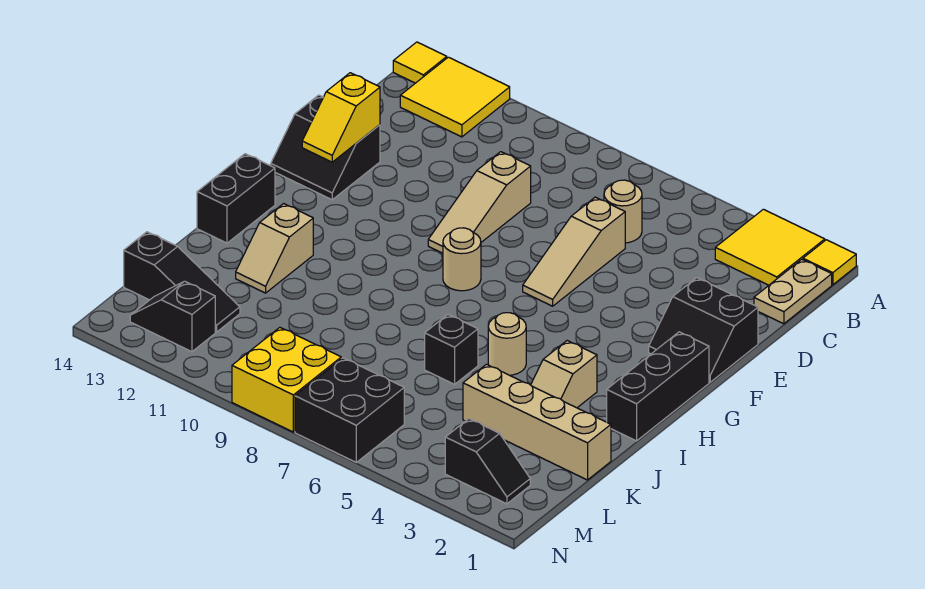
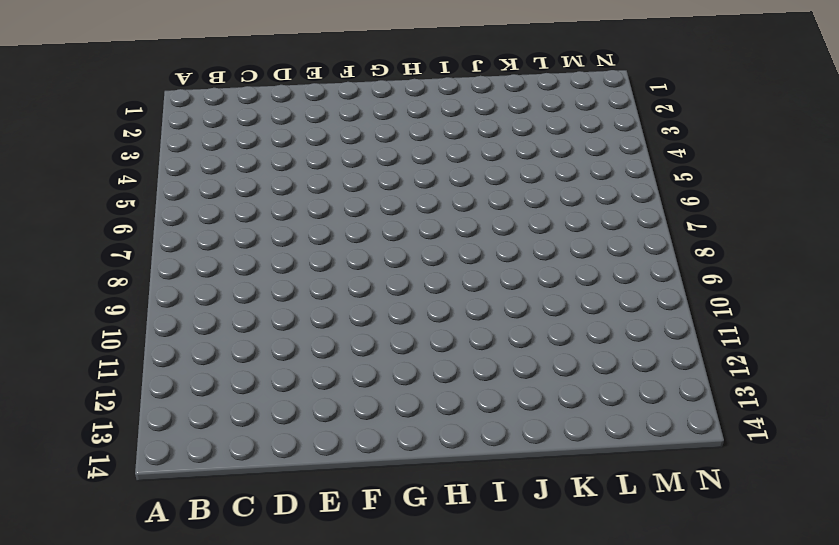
none -> yellow tile A1 level 1
none -> yellow tile A2:B3 level 1
none -> yellow tile A12:B13 level 1

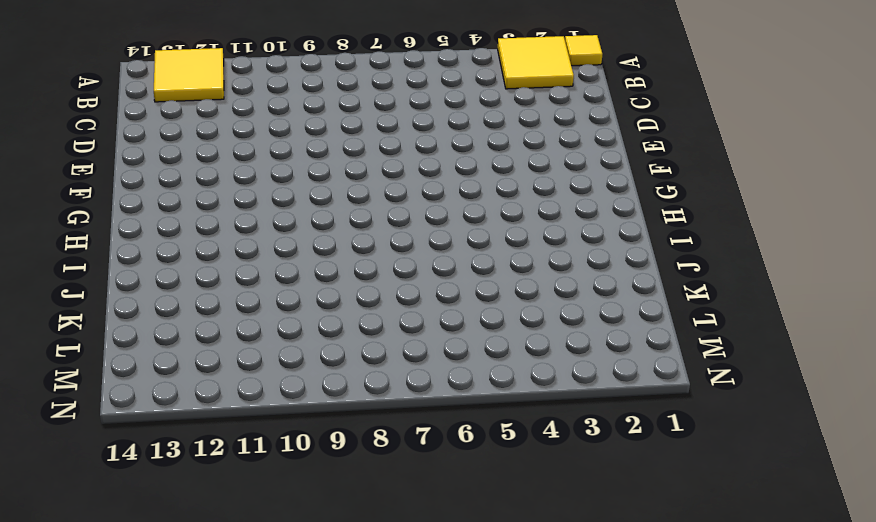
none -> yellow tile A14 level 1
none -> tan plate B1:C1 level 1
none -> tan round brick C6 level 1

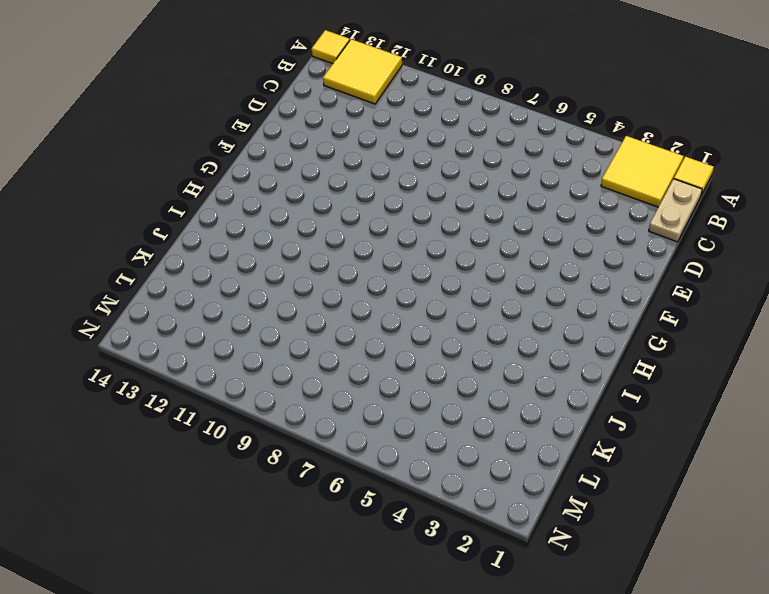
none -> tan round brick C6 level 1
none -> tan slope D6:F6 level 1 top D
none -> tan slope D9:F9 level 1 top D

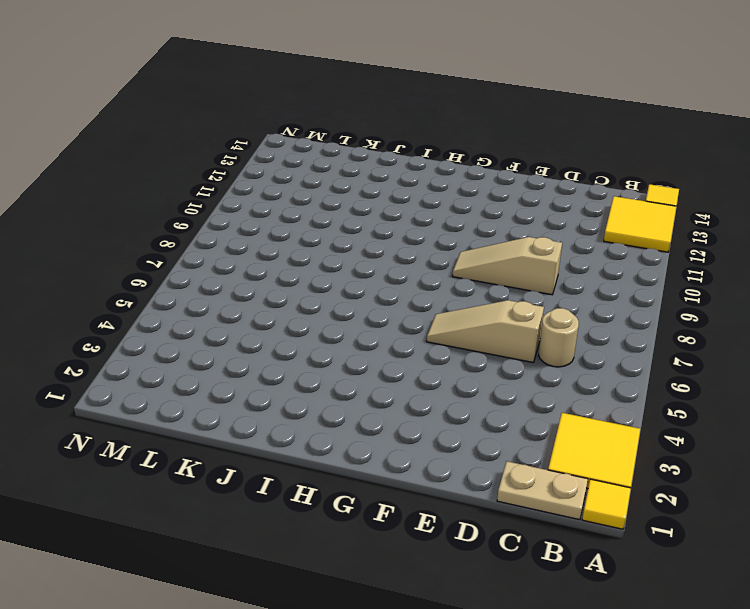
none -> black slope E1:F2 level 1 top E
none -> black slope E13:F14 level 1 top E
none -> black brick G1:I1 level 1

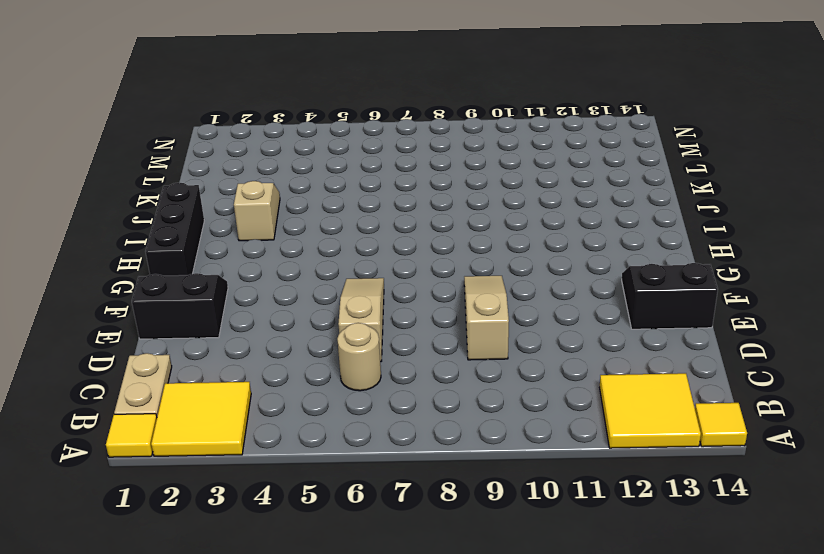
none -> tan round brick G8 level 1
none -> black brick H14:I14 level 1
none -> tan round brick I5 level 1

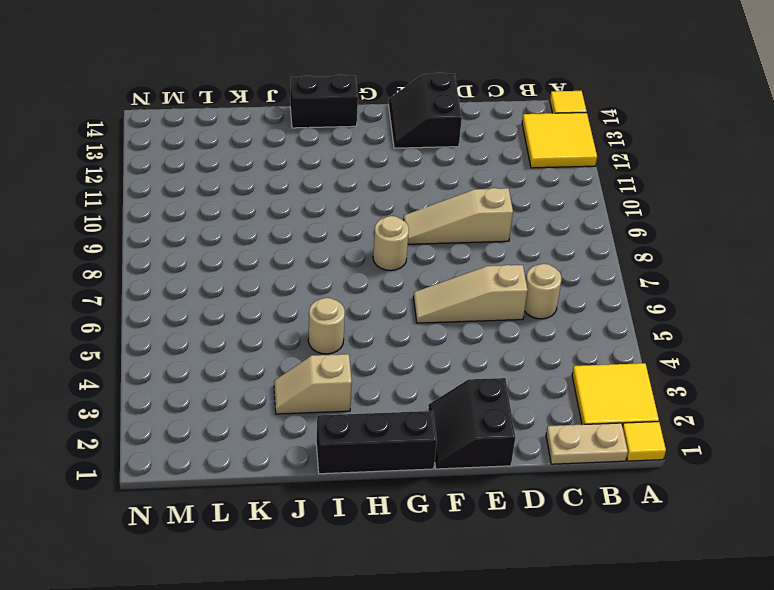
none -> tan slope I12:J12 level 1 top I
none -> black brick J6 level 1
none -> tan brick K1:K4 level 1

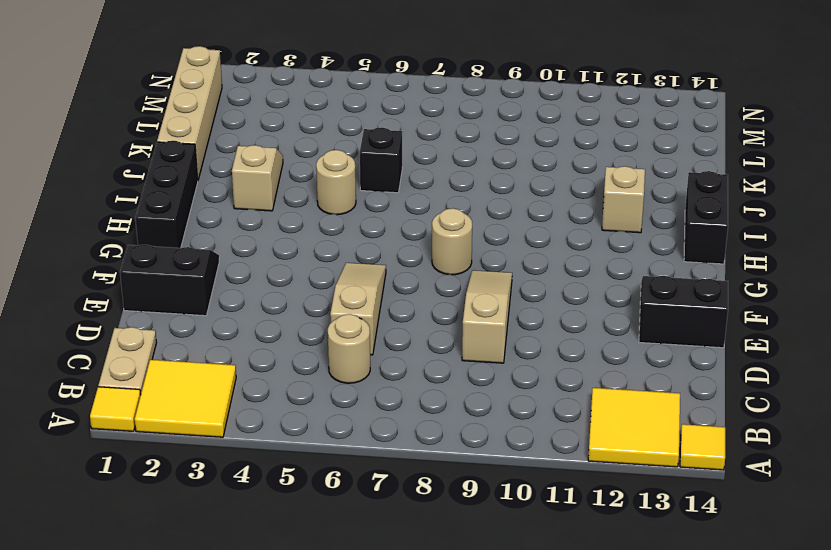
tan brick J1:M1 level 1 -> tan brick K1:K4 level 1
none -> black slope L12:L14 level 1 top 14
none -> black slope M2:M3 level 1 top 3
none -> black brick M6:N7 level 1

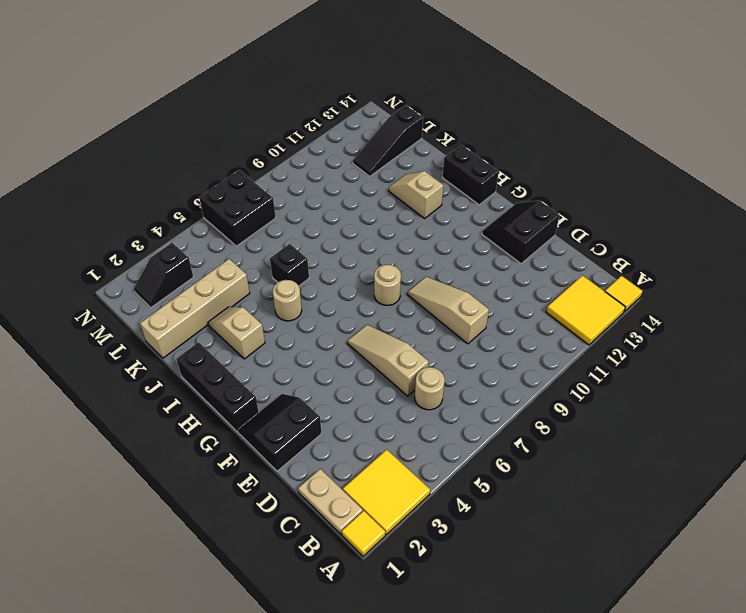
none -> yellow brick M8:N9 level 1
none -> black slope M12:M13 level 1 top 12
none -> yellow slope E13:F13 level 2 top E

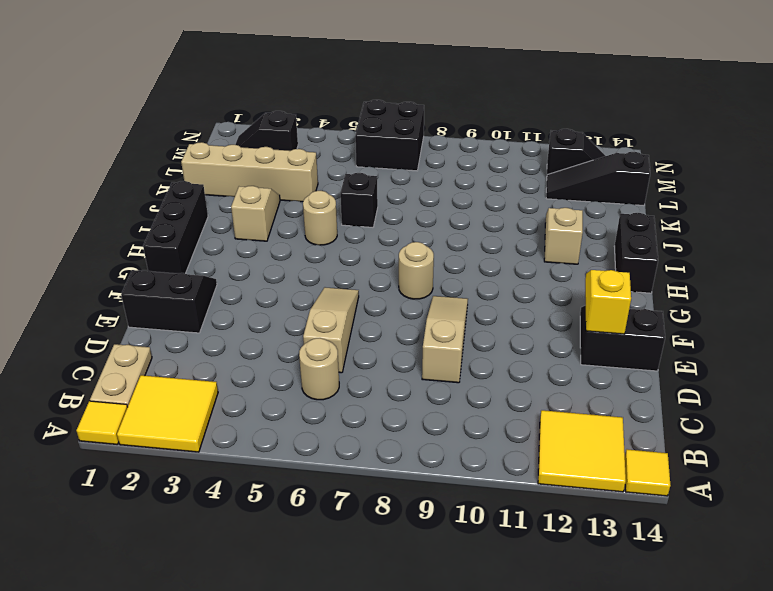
none -> yellow brick M8:N9 level 1

